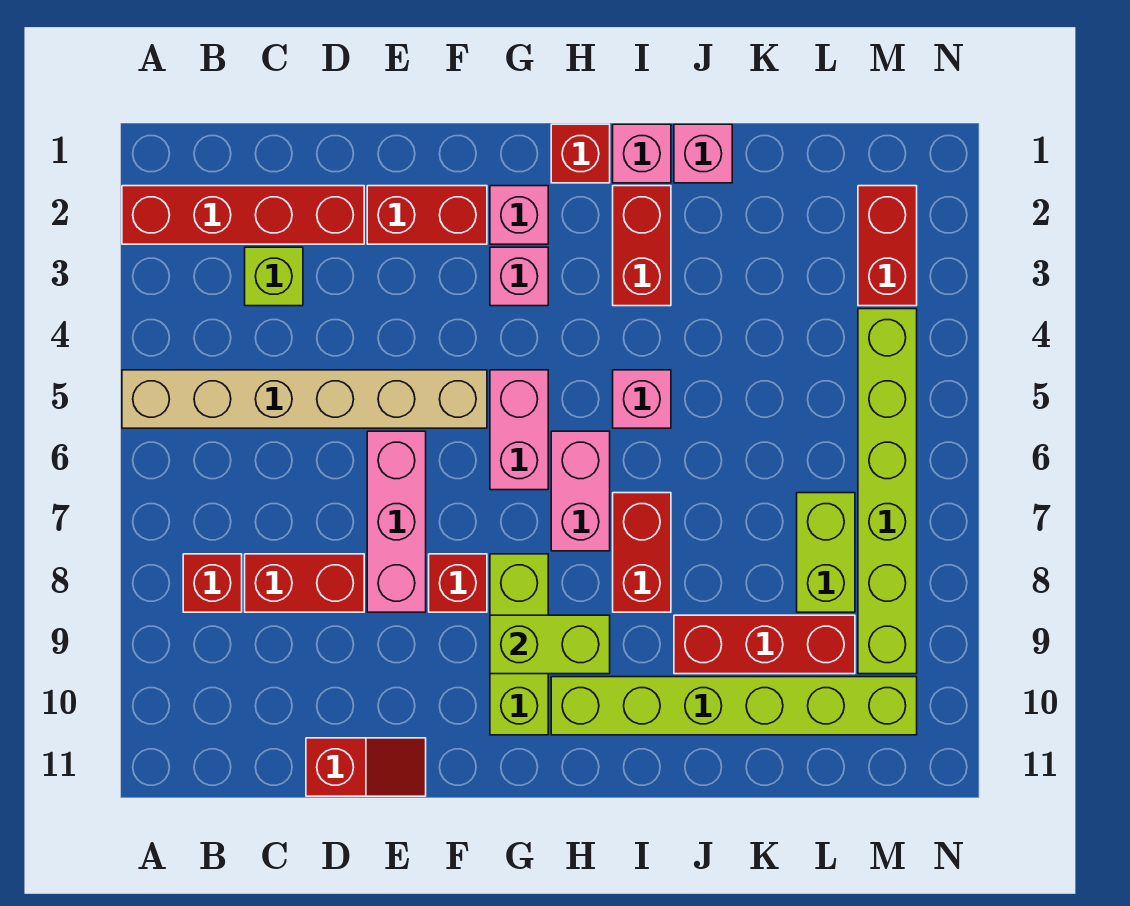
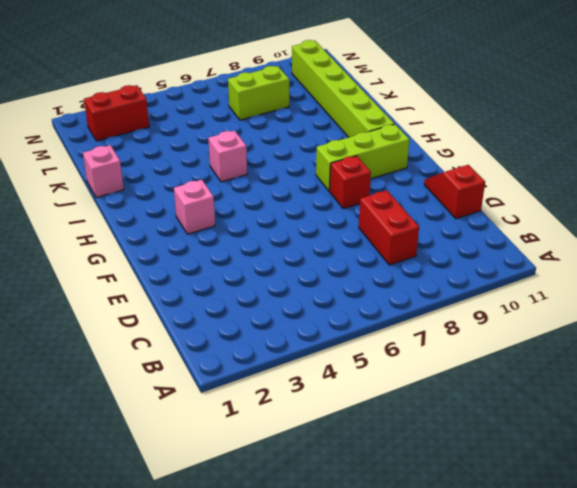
none -> red brick A2:D2 level 1
none -> tan brick A5:F5 level 1
none -> red brick B8 level 1

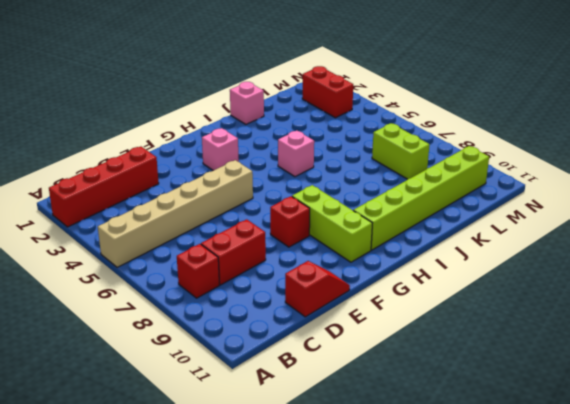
none -> lime brick C3 level 1
none -> red brick E2:F2 level 1
none -> pink brick E6:E8 level 1

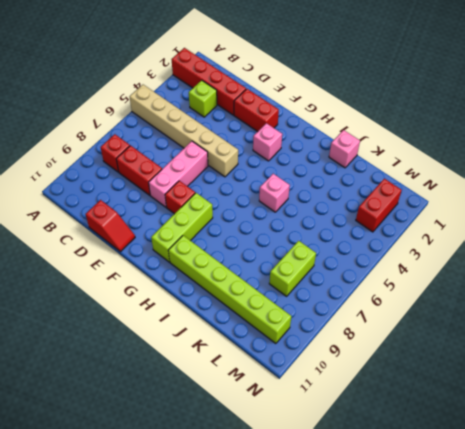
none -> pink brick G2 level 1
none -> pink brick G5:G6 level 1
none -> red brick H1 level 1

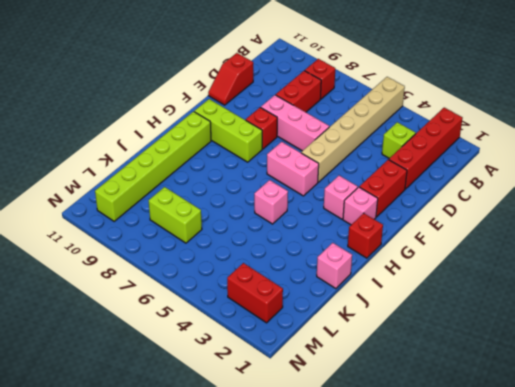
none -> pink brick H6:H7 level 1
none -> pink brick I1 level 1
none -> red brick I2:I3 level 1

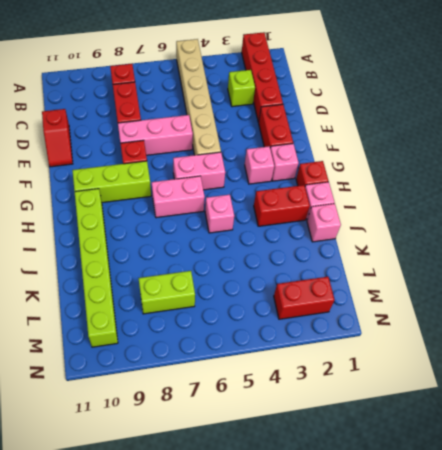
none -> red brick I7:I8 level 1
none -> red brick J9:L9 level 1
none -> lime brick M4:M9 level 1

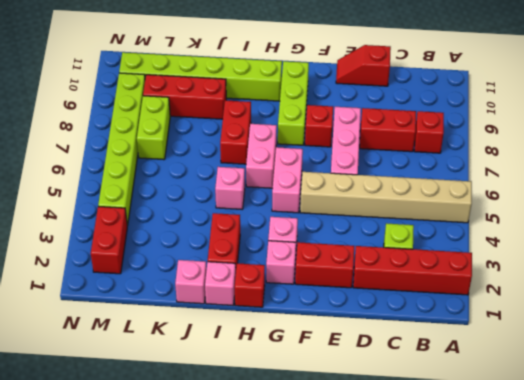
none -> lime brick G9:H9 level 2

